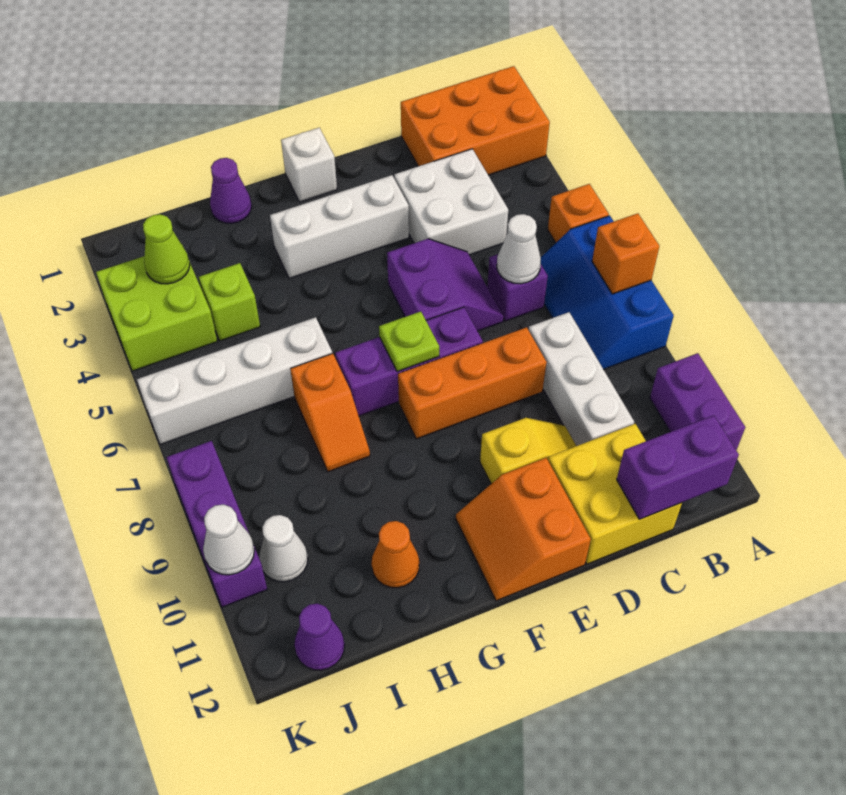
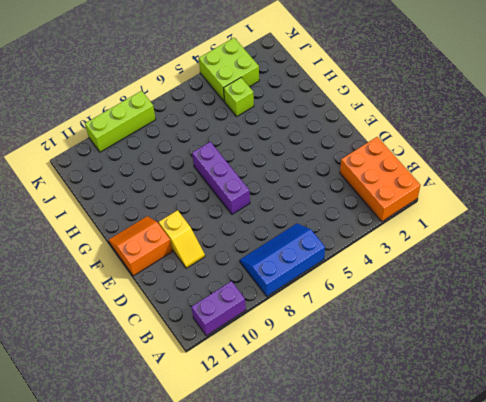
lime brick K8:K10 level 1 -> purple brick K8:K10 level 1
none -> orange brick A5 level 1
none -> white brick C3:D4 level 1
none -> purple brick C6 level 1
none -> white brick C8:C10 level 1

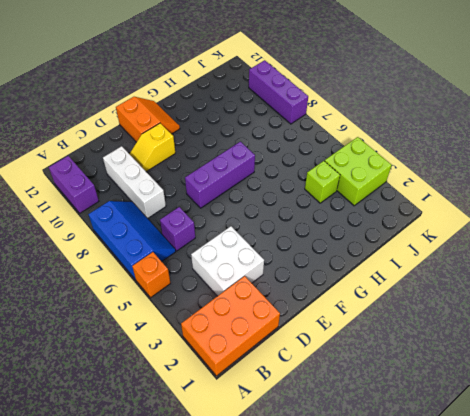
none -> yellow brick C11:D12 level 1
none -> purple slope D5:E6 level 1 top E
none -> orange brick D8:F8 level 1
none -> white brick E3:G3 level 1

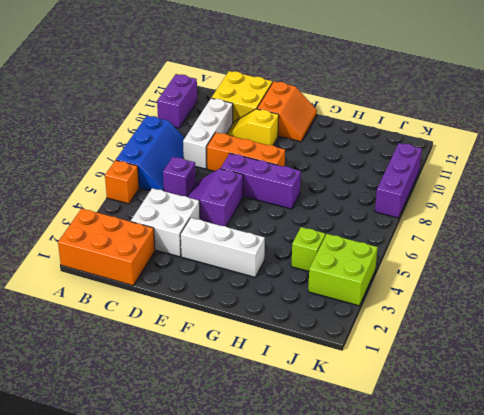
none -> white brick F1 level 1
none -> purple cone H1 level 1
none -> white brick H6:K6 level 1
none -> orange slope H7:H8 level 1 top 7

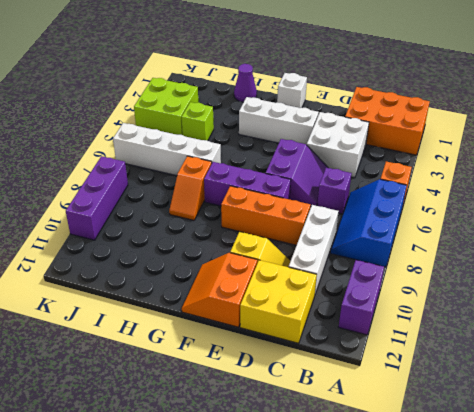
none -> orange cone H11 level 1
none -> white cone J10 level 1
none -> purple cone J12 level 1
none -> orange brick A7 level 2

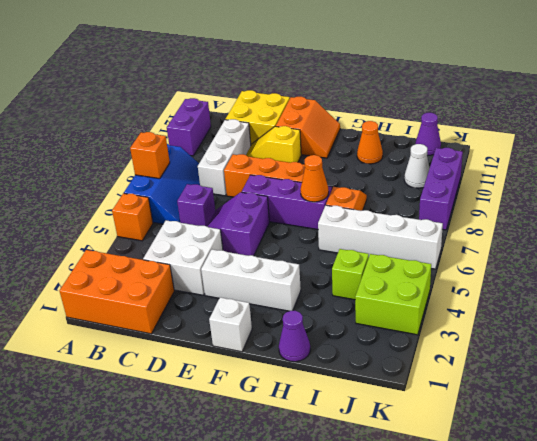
orange cone G7 level 2 -> none
none -> purple brick B12:C12 level 2
none -> white cone C6 level 2
none -> lime plate F7 level 2
none -> lime cone J3 level 2

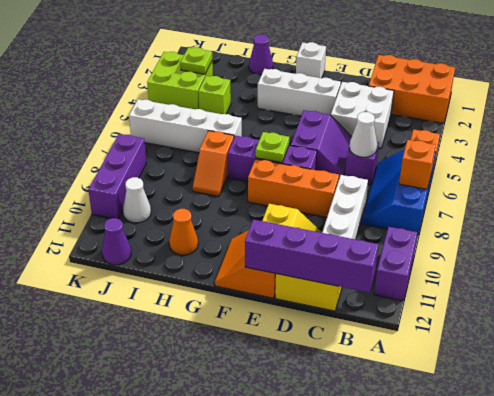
purple brick B12:E12 level 2 -> purple brick B12:C12 level 2
lime plate J3 level 2 -> lime cone J3 level 2
none -> white cone K10 level 2

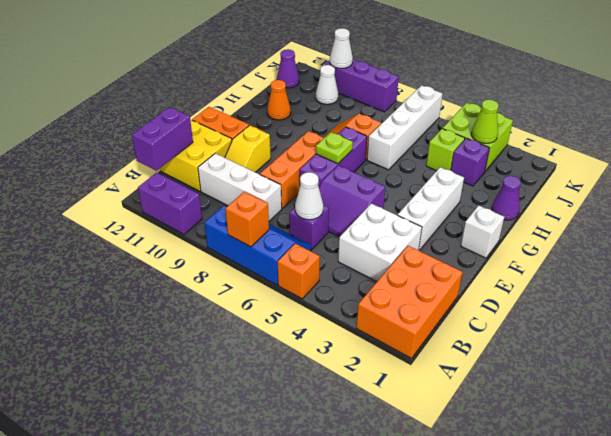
purple brick I3 level 1 -> none

